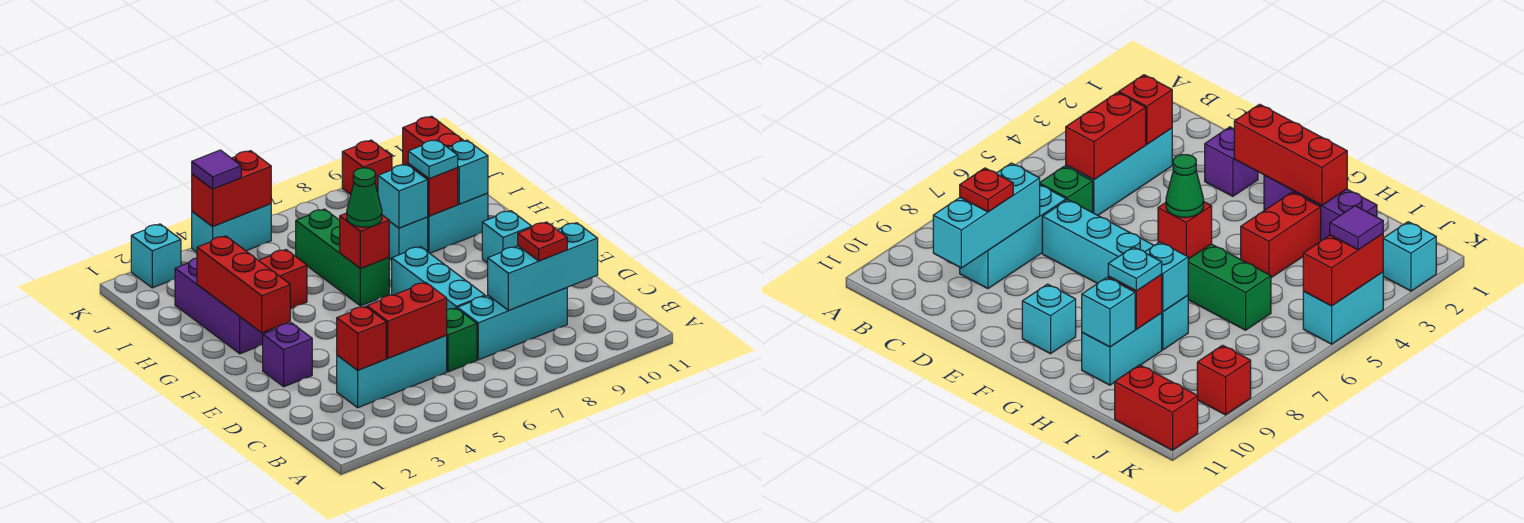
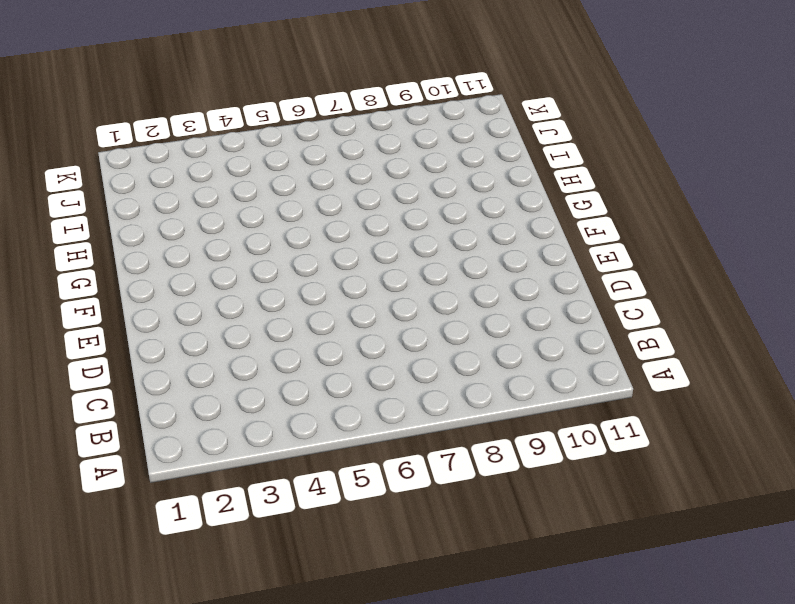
none -> cyan brick C3:C5 level 1
none -> green brick C6 level 1
none -> cyan brick C7:C9 level 1

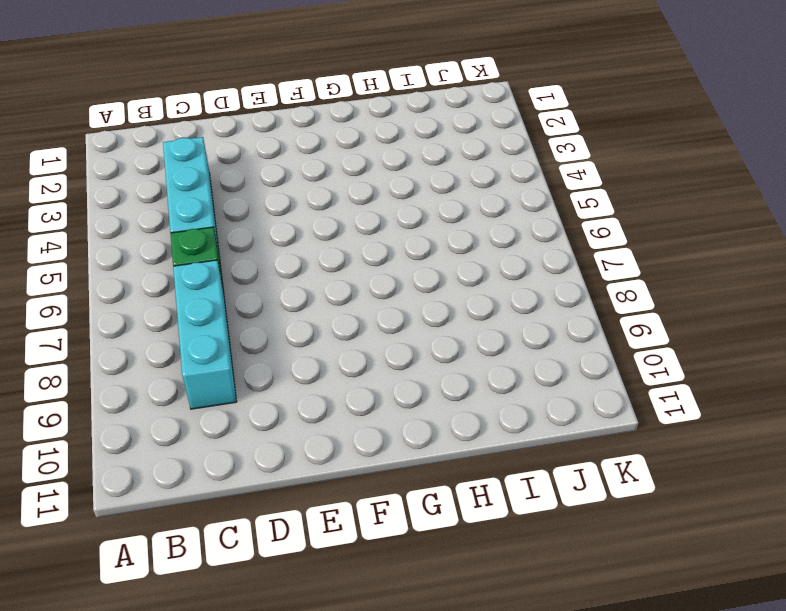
none -> cyan brick D7:F7 level 1
none -> purple brick E2 level 1
none -> cyan brick F10 level 1

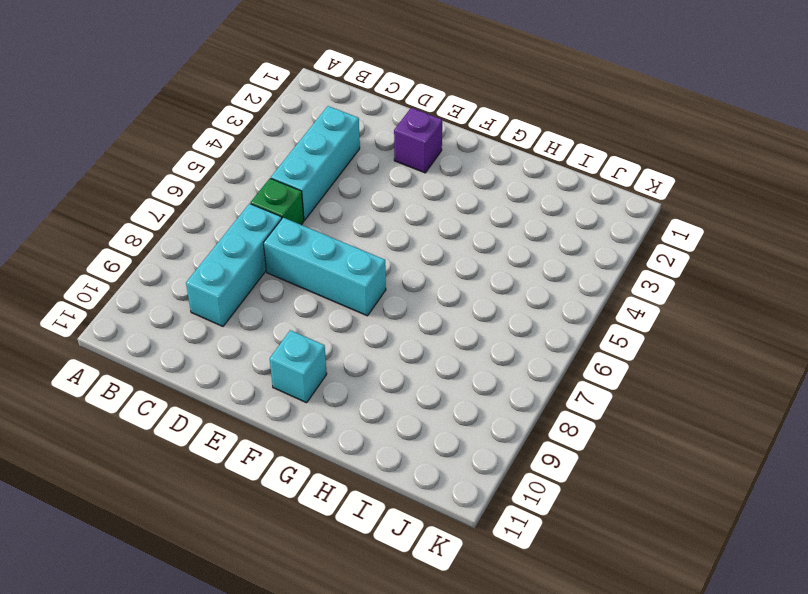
none -> purple brick G2:I2 level 1
none -> green brick G6:I6 level 1
none -> red brick H3:H4 level 1

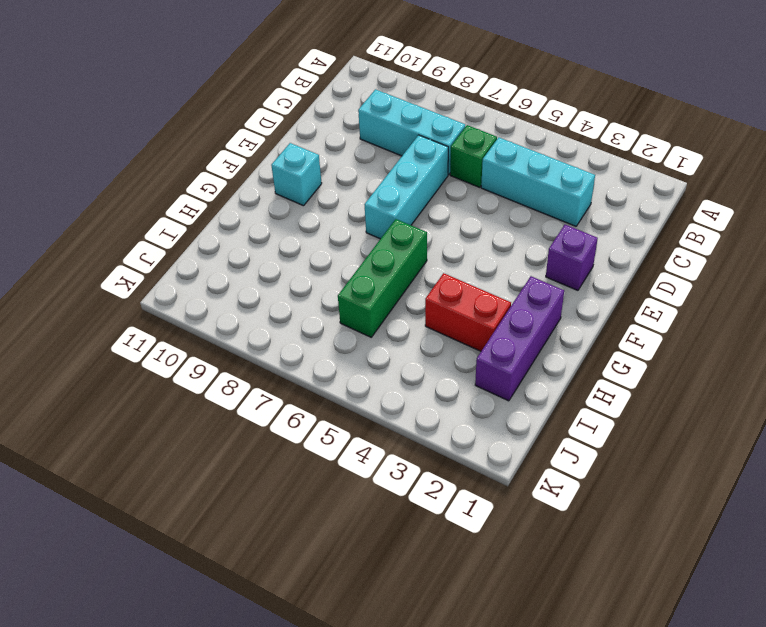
none -> cyan brick H8 level 1
none -> cyan brick H9:H10 level 1
none -> red brick J11:K11 level 1

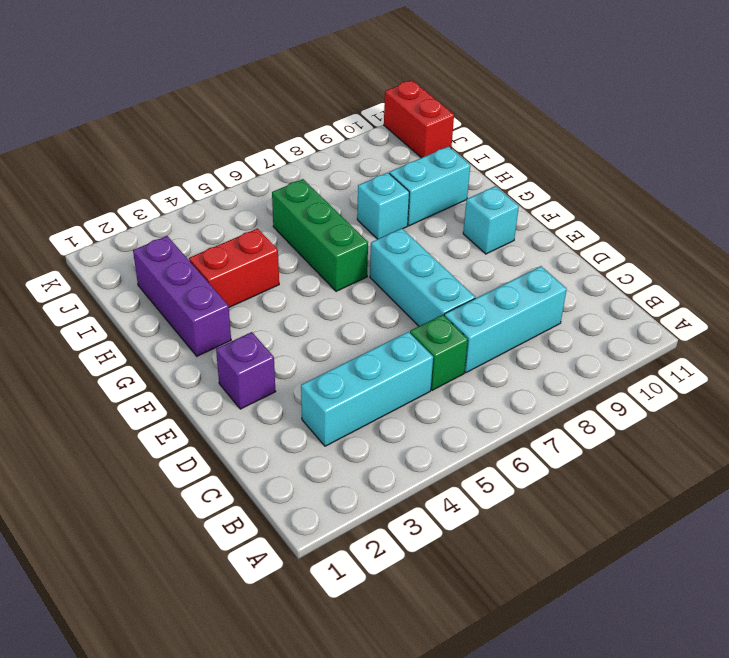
none -> cyan brick K2 level 1
none -> cyan brick K4:K5 level 1
none -> red brick K9 level 1

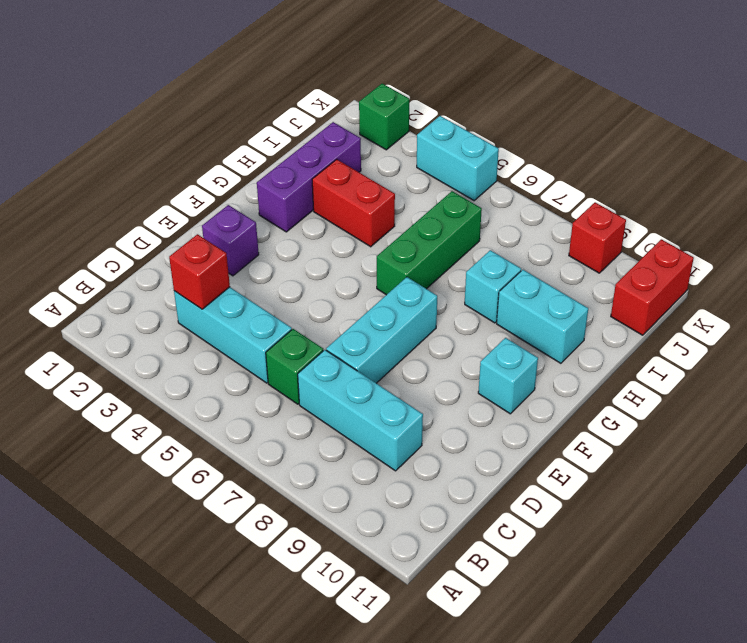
green brick K2 level 1 -> cyan brick K2 level 1
none -> red brick C4:C5 level 2
none -> cyan brick C8:C10 level 2
none -> red brick F2:H2 level 2

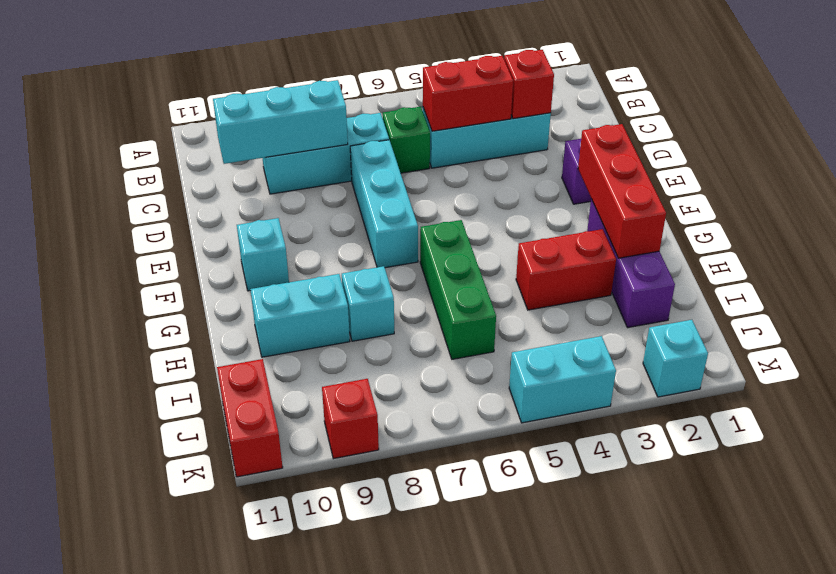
none -> red brick G6 level 2
none -> cyan brick H8 level 2
none -> red brick H9 level 2

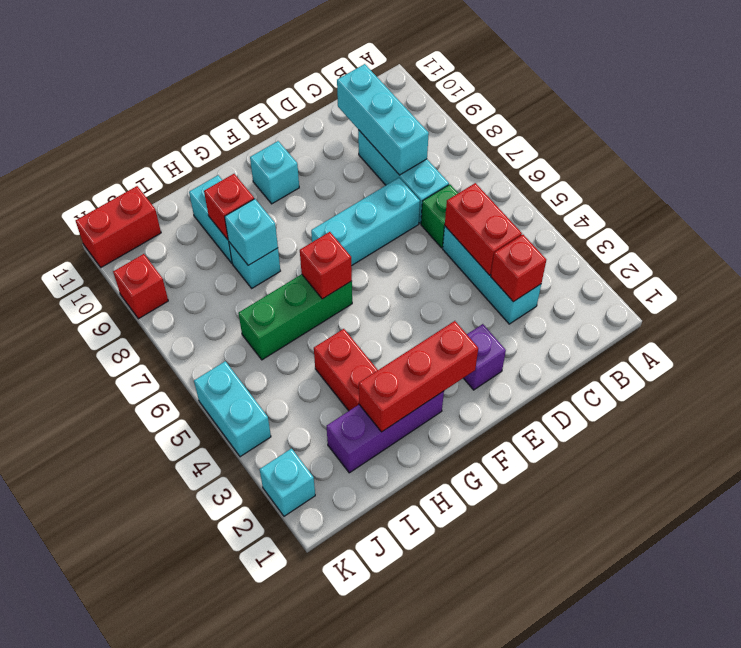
none -> cyan brick H10 level 2
none -> red brick K4:K5 level 2
none -> red plate C9 level 3

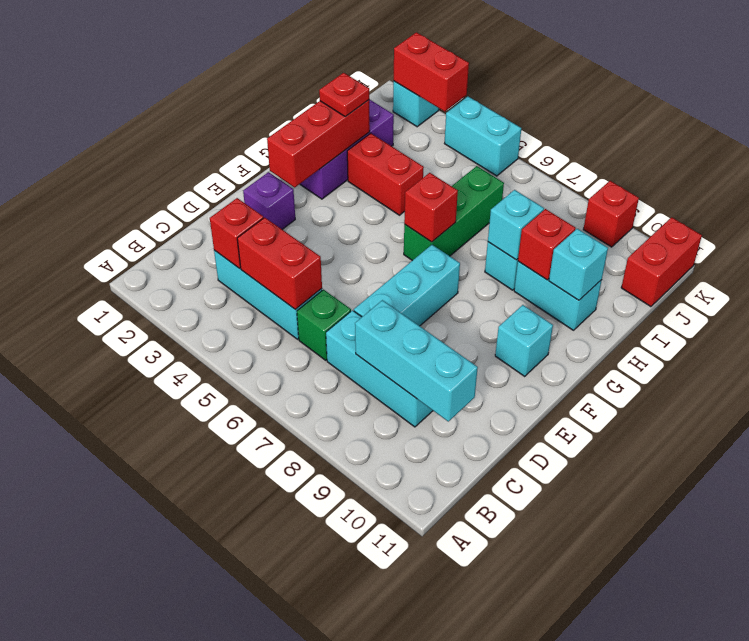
red plate H2 level 3 -> red plate C9 level 3
red brick K2:K3 level 2 -> red brick K4:K5 level 2
none -> green cone G6 level 3
none -> cyan plate H9 level 3
none -> purple tile K4 level 3

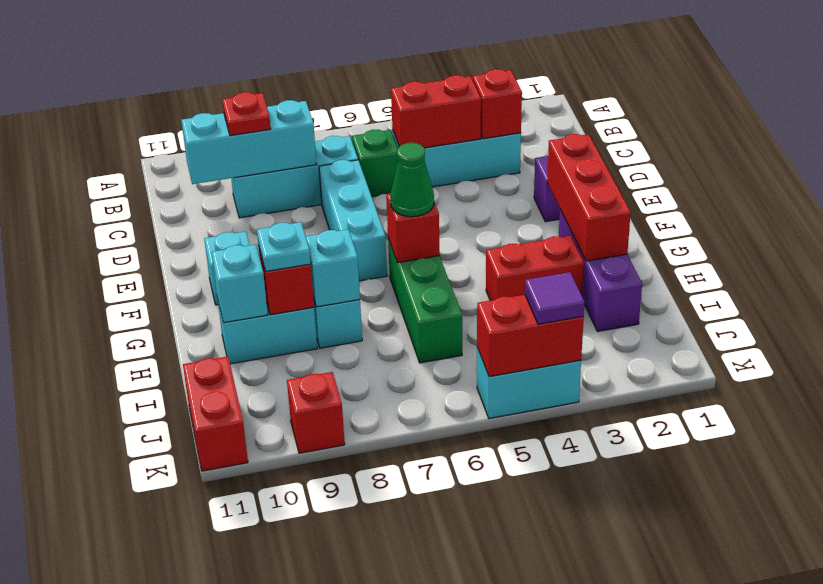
none -> cyan brick K2 level 1

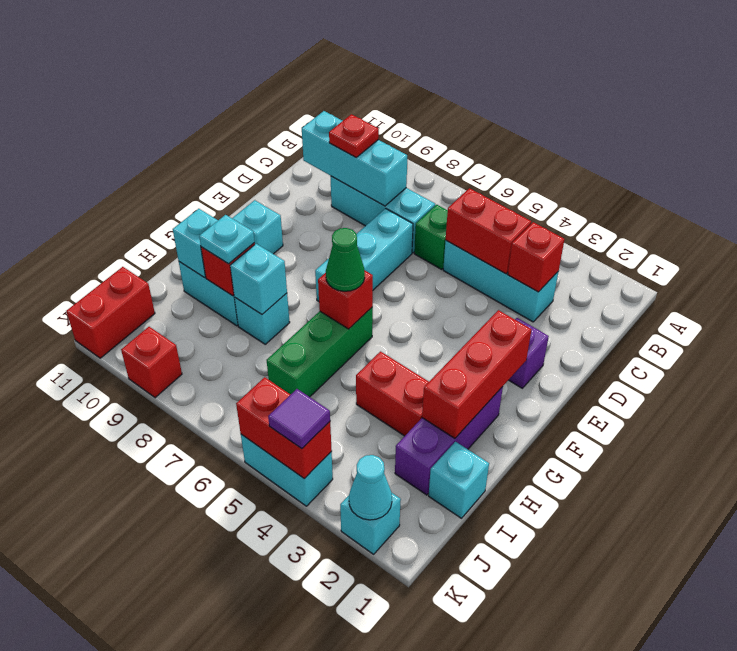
cyan brick I1 level 1 -> none
cyan cone K2 level 2 -> none

